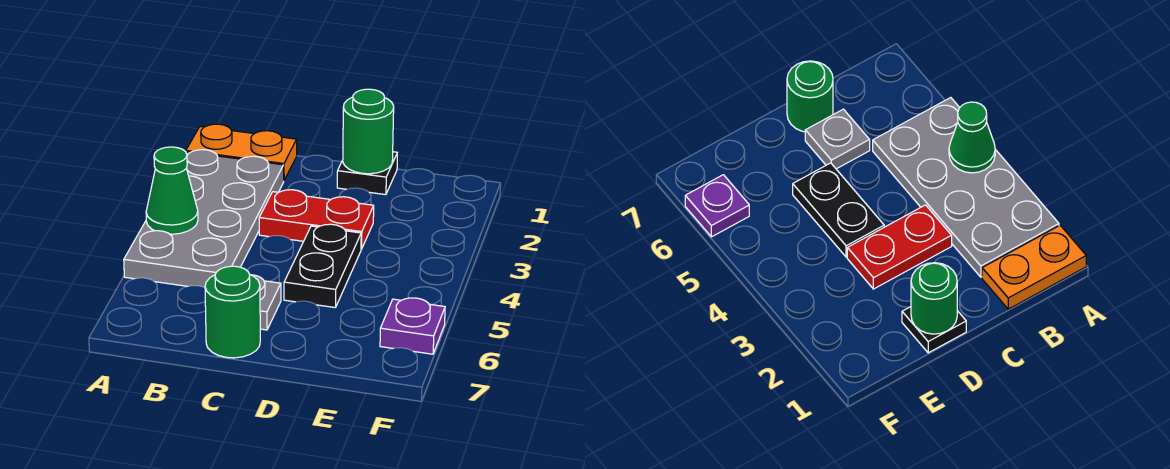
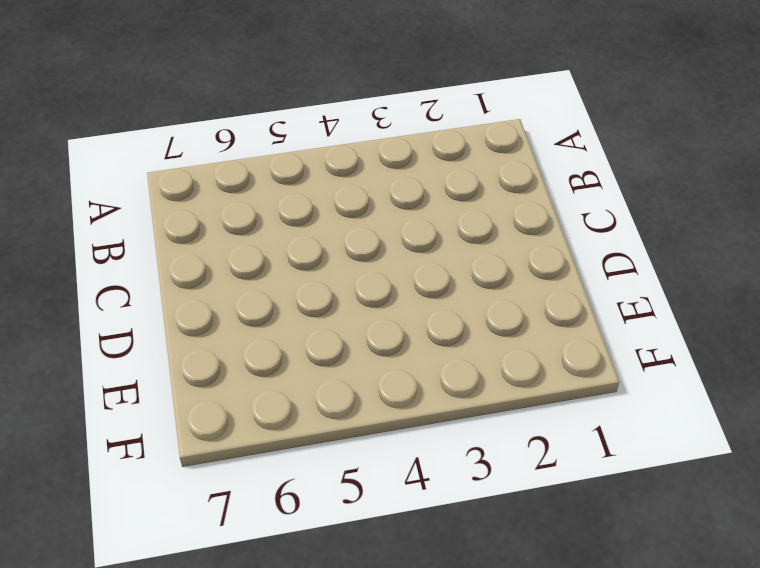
none -> orange plate A1:B1 level 1
none -> grey plate A2:B5 level 1

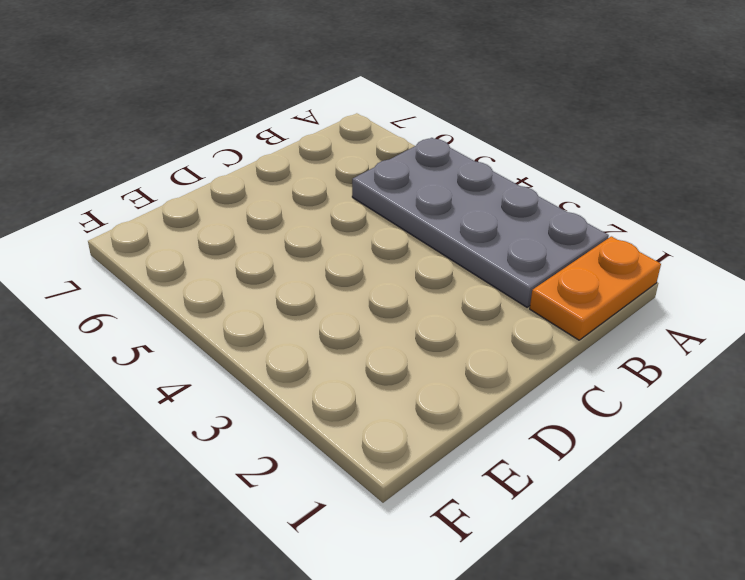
none -> red plate C3:D3 level 1
none -> grey plate C6 level 1

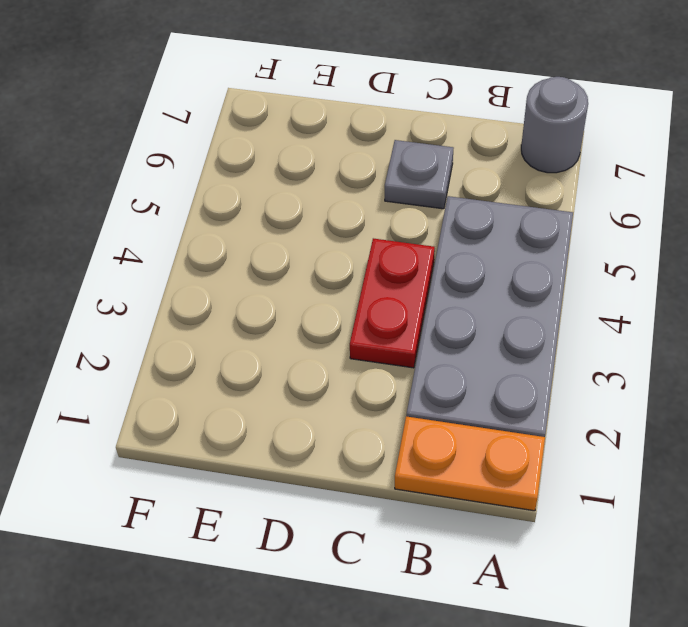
grey round brick A7 level 1 -> none
red plate C3:C4 level 1 -> red plate C3:D3 level 1
none -> green round brick C7 level 1
none -> black plate D1 level 1

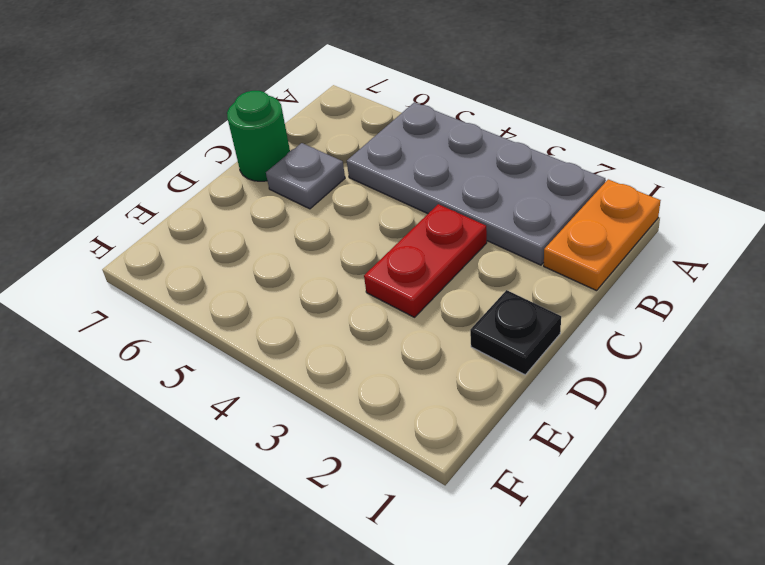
none -> black plate D4:D5 level 1
none -> purple plate F6 level 1

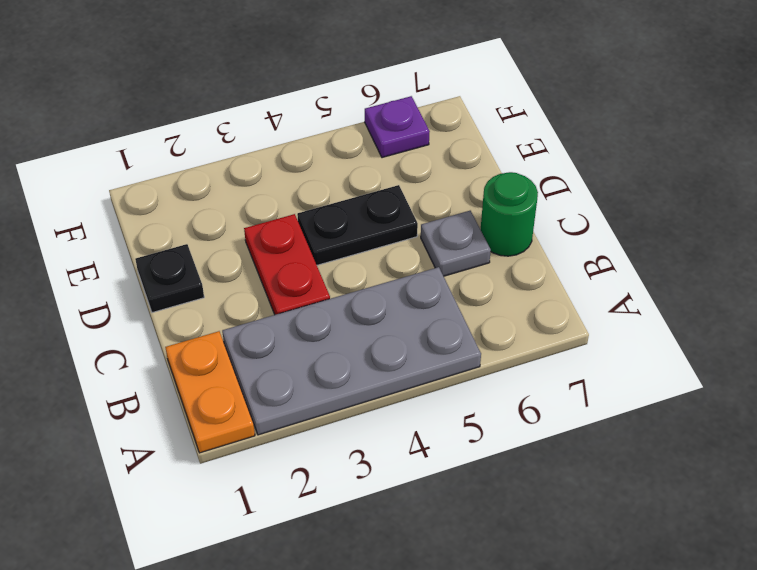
none -> green cone A4 level 2
none -> green round brick D1 level 2

